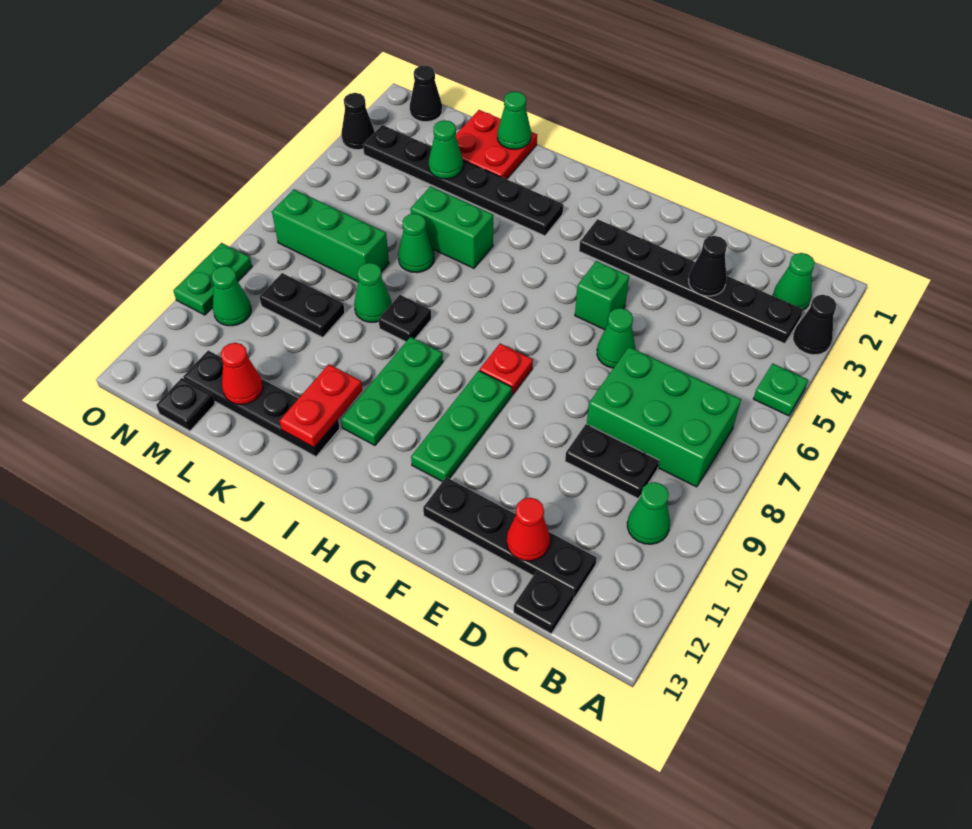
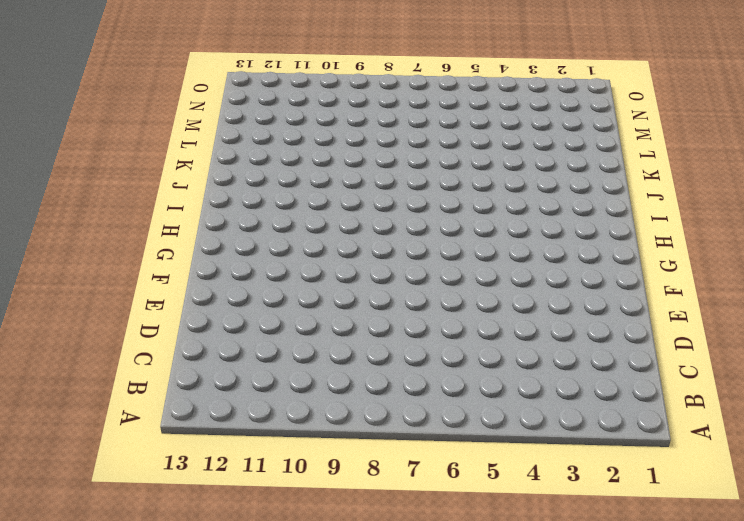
none -> black cone A3 level 1
none -> green plate A5 level 1
none -> green cone B2 level 1
none -> black plate B3:G3 level 1

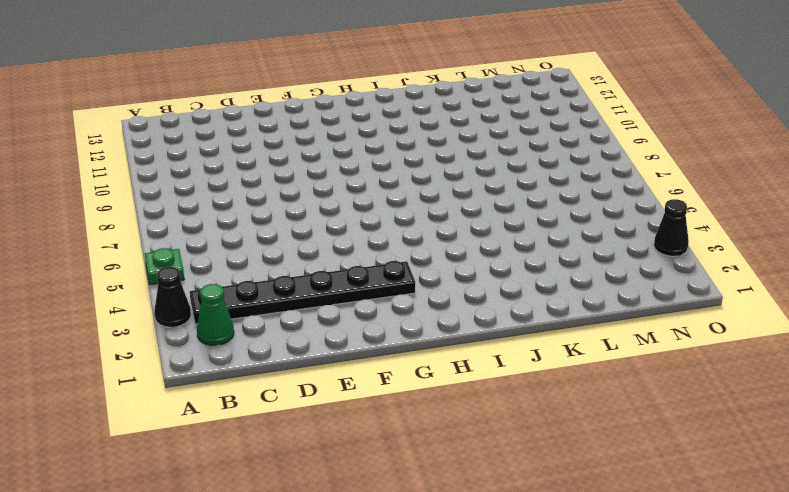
none -> green brick B7:D8 level 1
none -> green cone B10 level 1
none -> black plate C9:D9 level 1
none -> black plate C12:F12 level 1

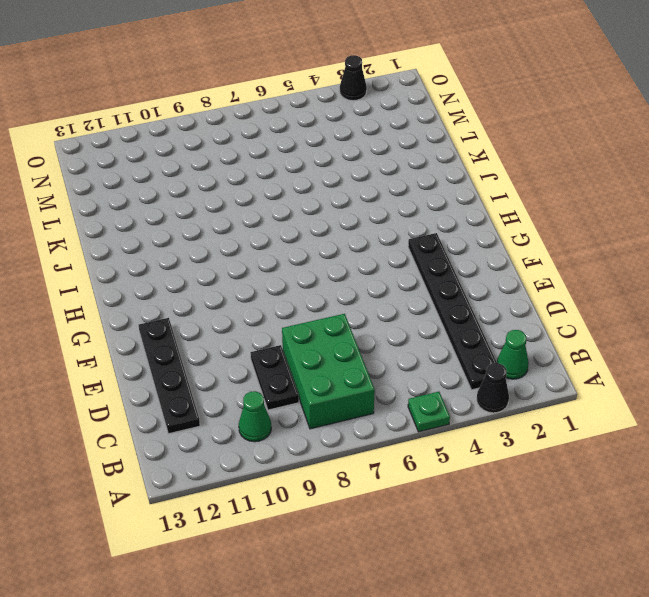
none -> black plate C13 level 1
none -> green cone E6 level 1
none -> green brick F5 level 1
none -> red plate G8 level 1

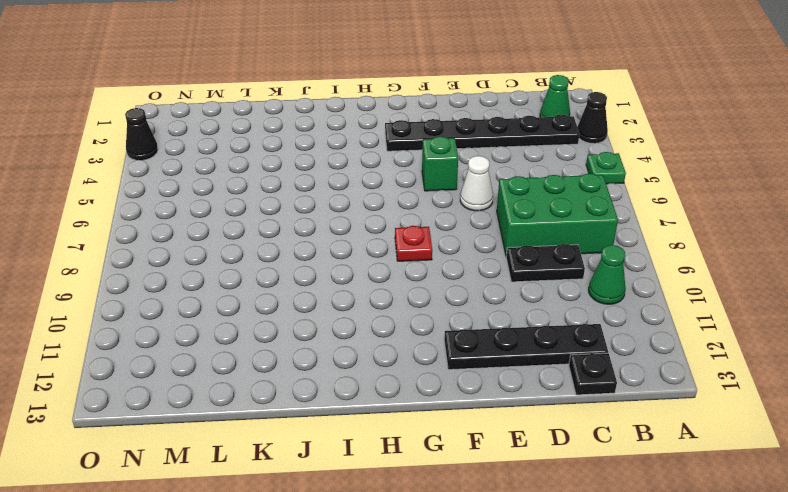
white cone E6 level 1 -> green cone E6 level 1
none -> green plate G9:G11 level 1
none -> black plate I3:N3 level 1
none -> green plate I9:I11 level 1
none -> green brick J5:K5 level 1

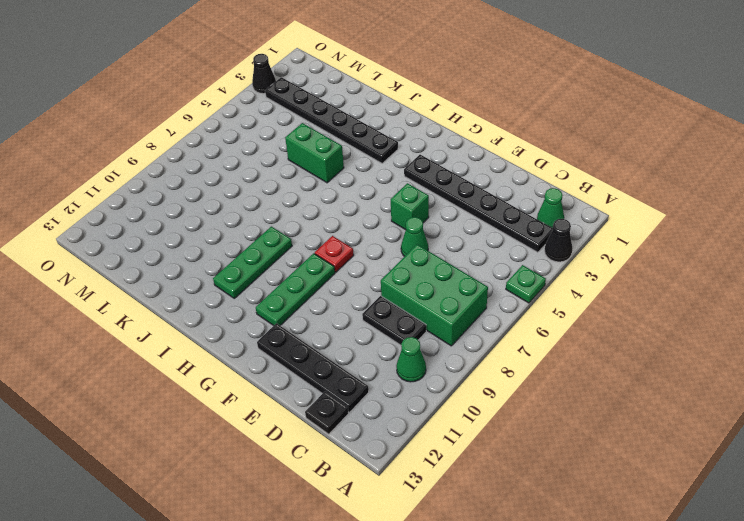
none -> black plate J8 level 1
none -> black plate J12:M12 level 1
none -> red plate K1:L2 level 1
none -> green cone K6 level 1

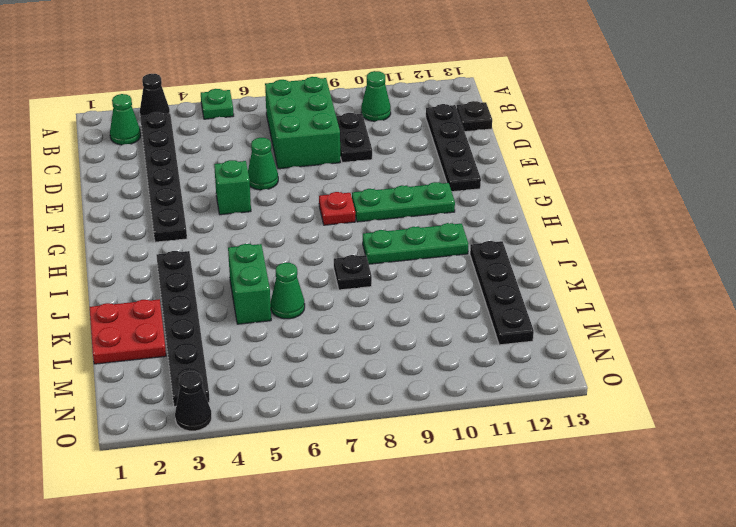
none -> green cone K8 level 1
none -> green brick L7:N7 level 1
none -> black plate L9:M9 level 1
none -> black plate M13 level 1

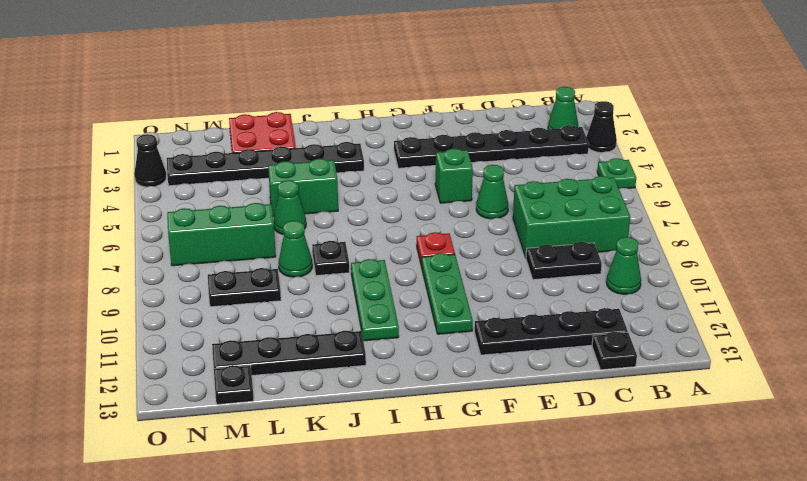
none -> black cone N1 level 1
none -> green cone N10 level 1
none -> green plate O9:O10 level 1
none -> black cone D3 level 2

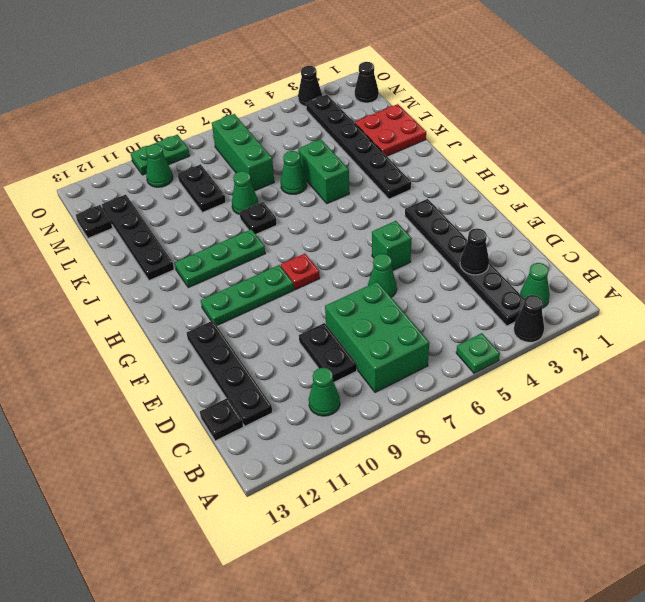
none -> red cone D12 level 2
none -> red plate J11:J12 level 2
none -> green cone K1 level 2
none -> green cone L3 level 2

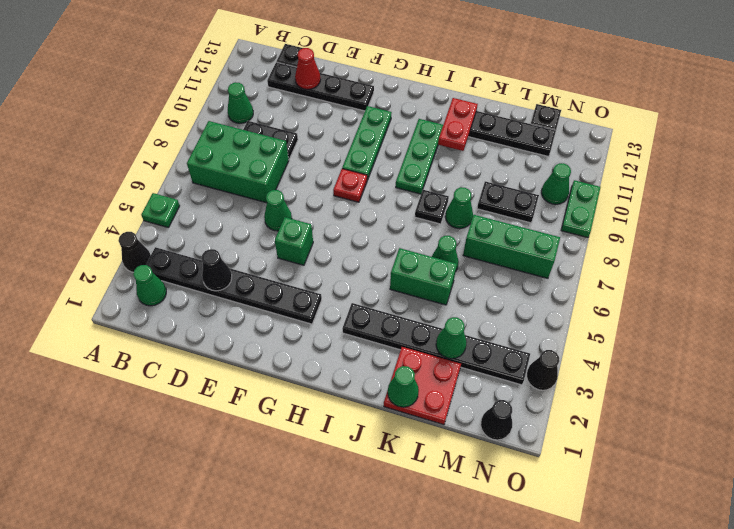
none -> red cone L12 level 2

